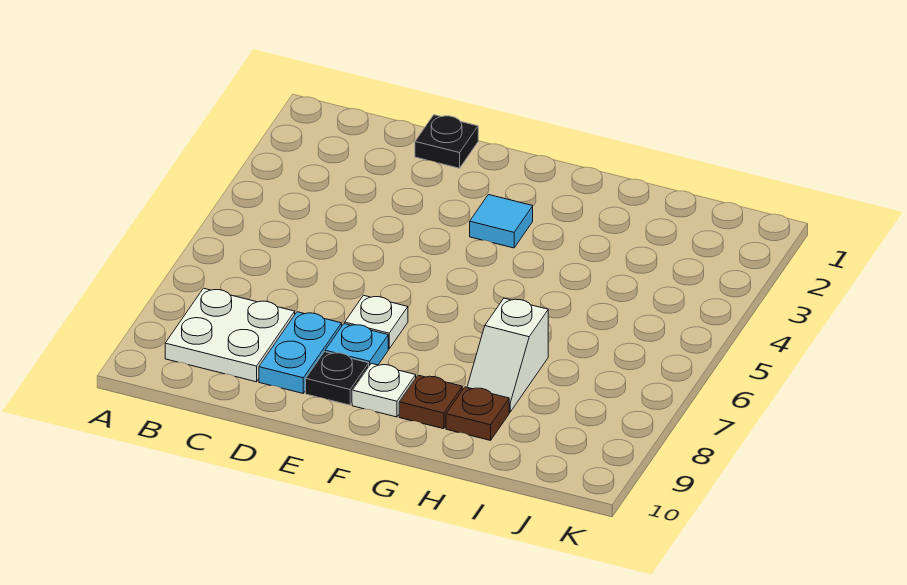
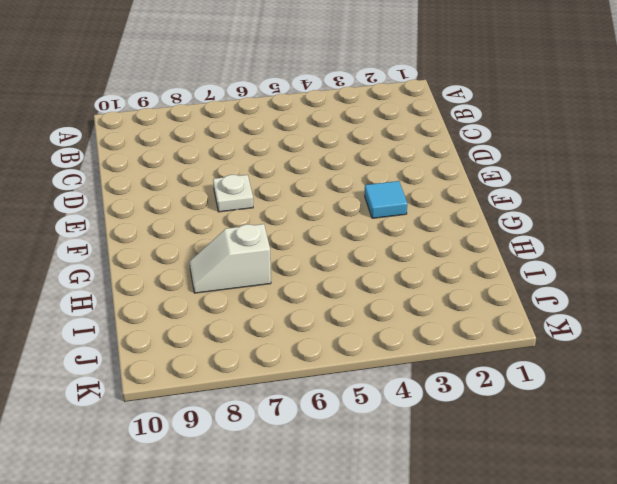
none -> white plate B8:C9 level 1
none -> black plate D1 level 1

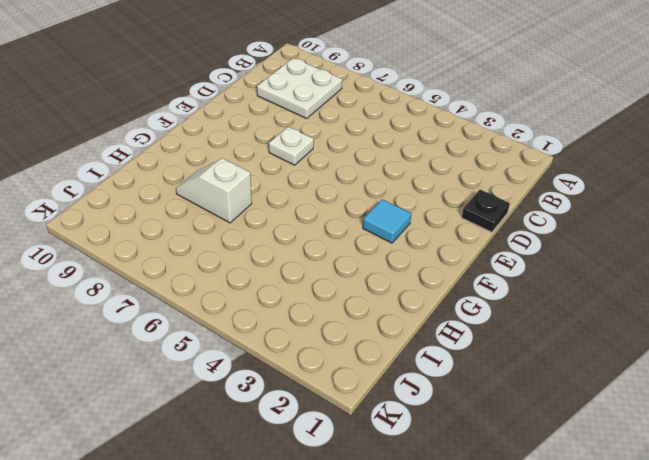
none -> cyan plate D8:D9 level 1
none -> cyan plate E8 level 1

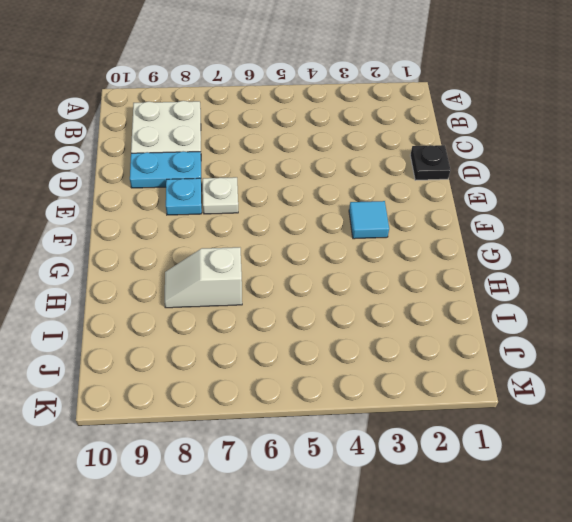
none -> black plate E9 level 1
none -> white plate F9 level 1

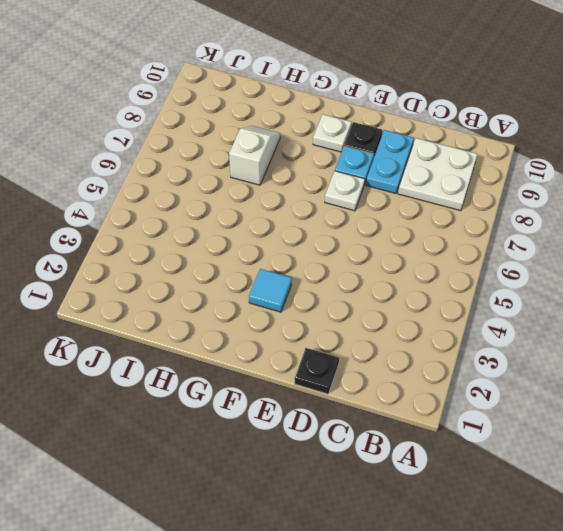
none -> brown plate G9 level 1
none -> brown plate H9 level 1

